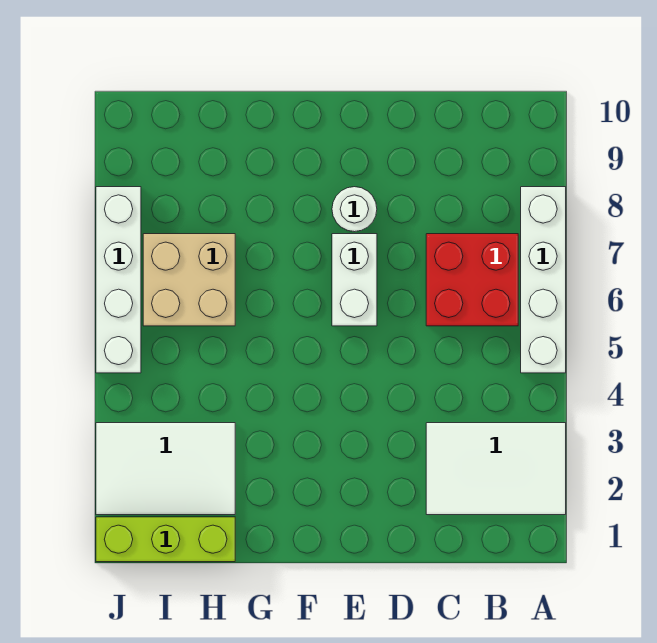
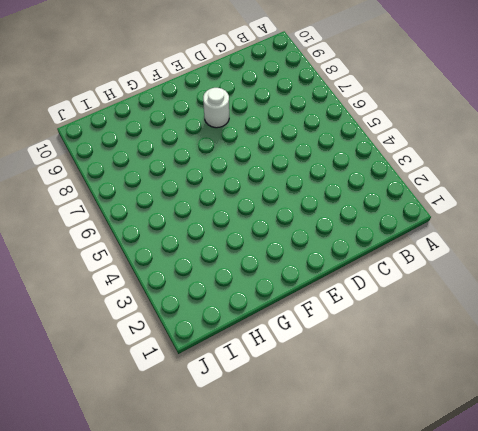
none -> white tile A2:C3 level 1
none -> white brick A5:A8 level 1

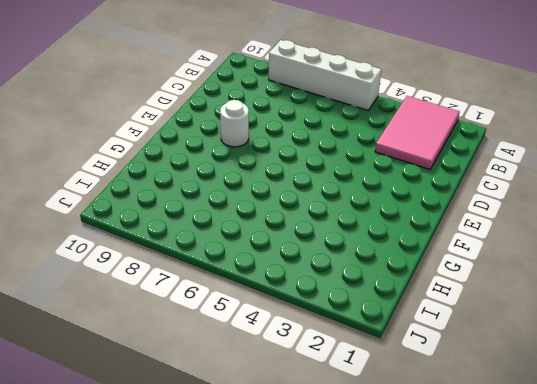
pink tile A2:C3 level 1 -> white tile A2:C3 level 1
none -> red brick B6:C7 level 1
none -> white brick E6:E7 level 1

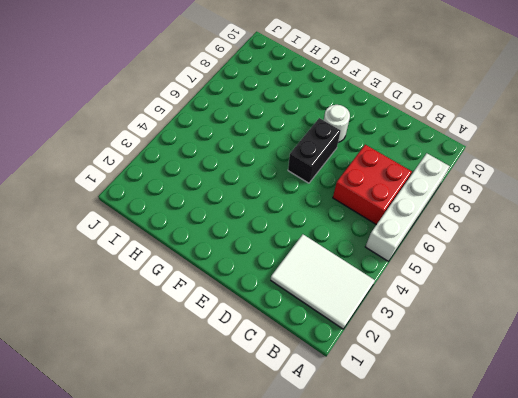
black brick E6:E7 level 1 -> white brick E6:E7 level 1
none -> lime brick H1:J1 level 1
none -> white tile H2:J3 level 1

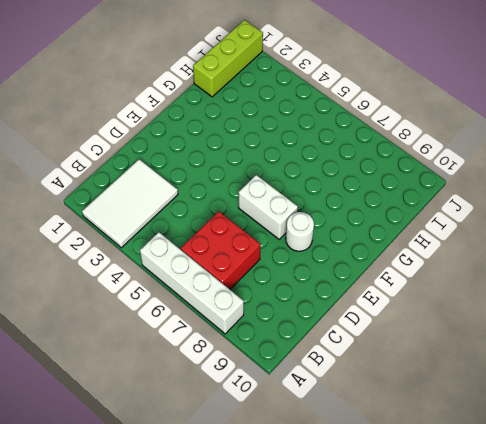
none -> white tile H2:J3 level 1
none -> tan brick H6:I7 level 1

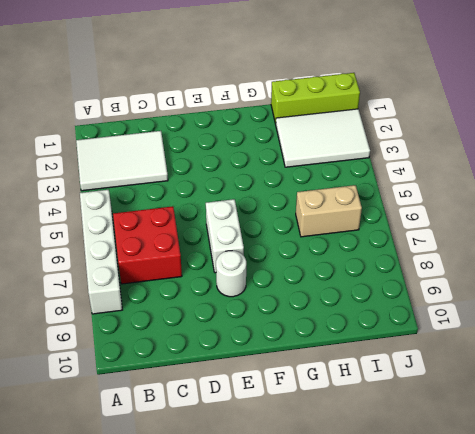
tan brick H6:I6 level 1 -> tan brick H6:I7 level 1
none -> white brick J5:J8 level 1

